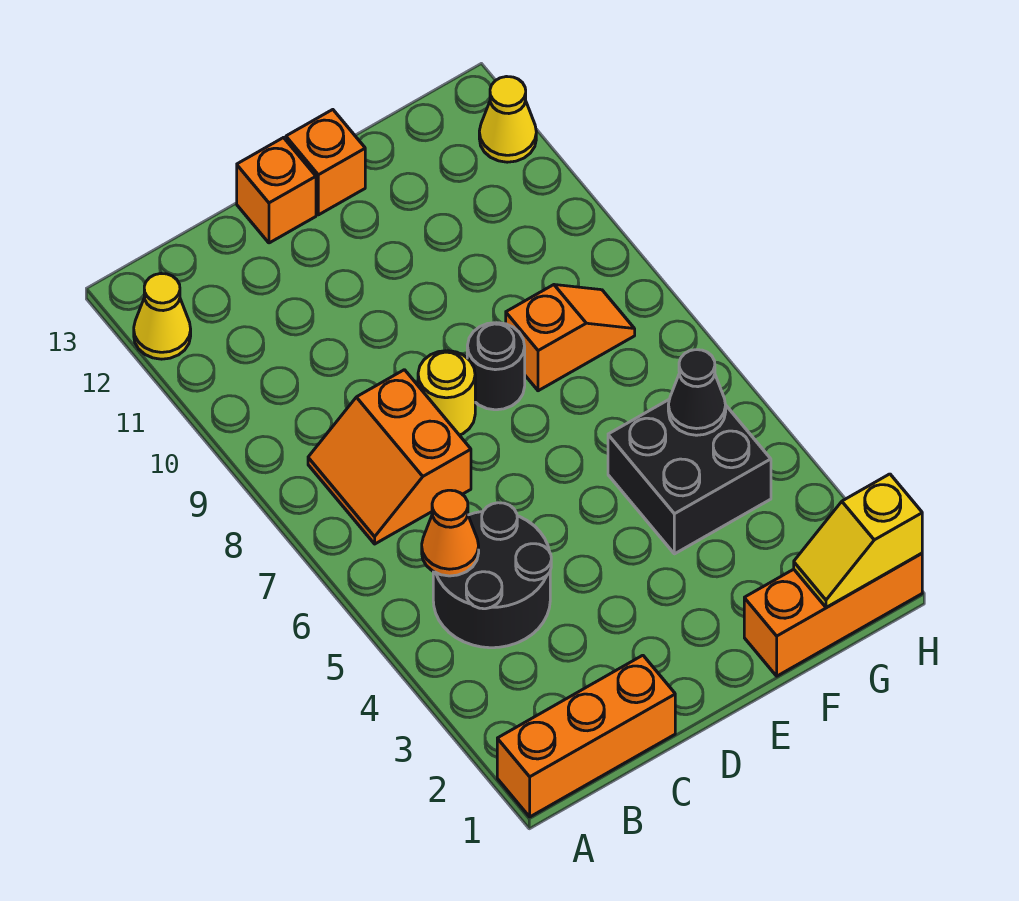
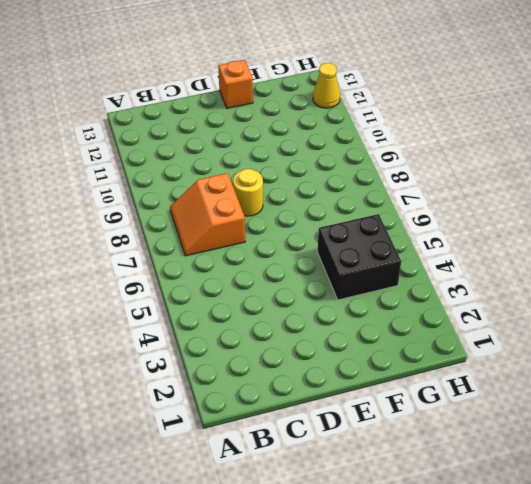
none -> orange brick A1:C1 level 1
none -> yellow cone A12 level 1
none -> black round brick B4:C5 level 1

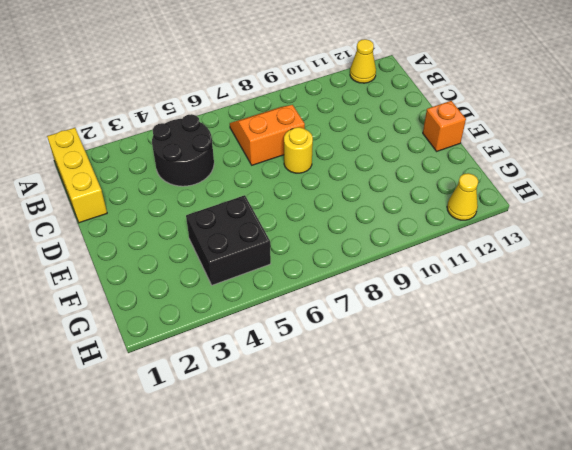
yellow brick A1:C1 level 1 -> orange brick A1:C1 level 1
none -> orange brick D13 level 1
none -> black round brick E8 level 1
none -> orange brick F1:H1 level 1

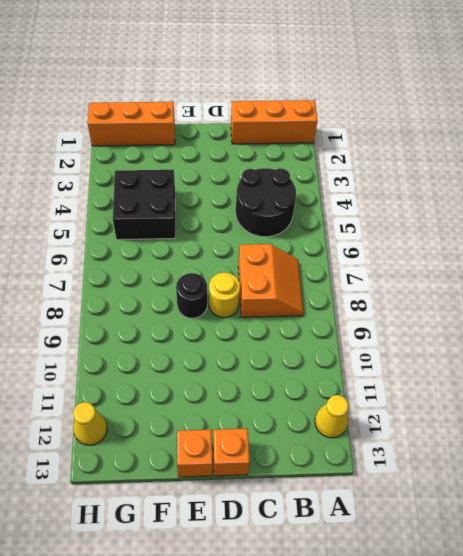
none -> orange slope F8:G8 level 1 top F
none -> orange cone B5 level 2
none -> yellow slope G1:H1 level 2 top H

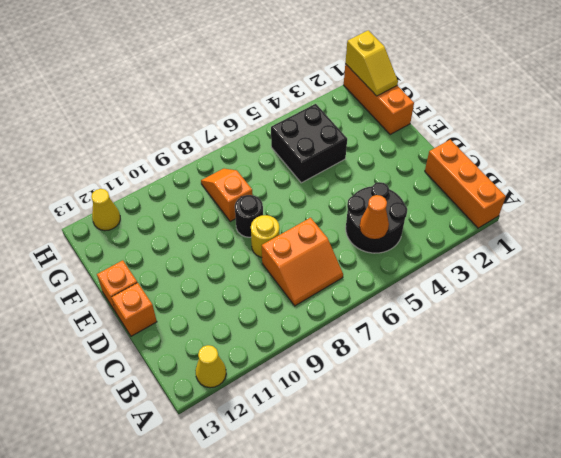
none -> black cone G5 level 2

